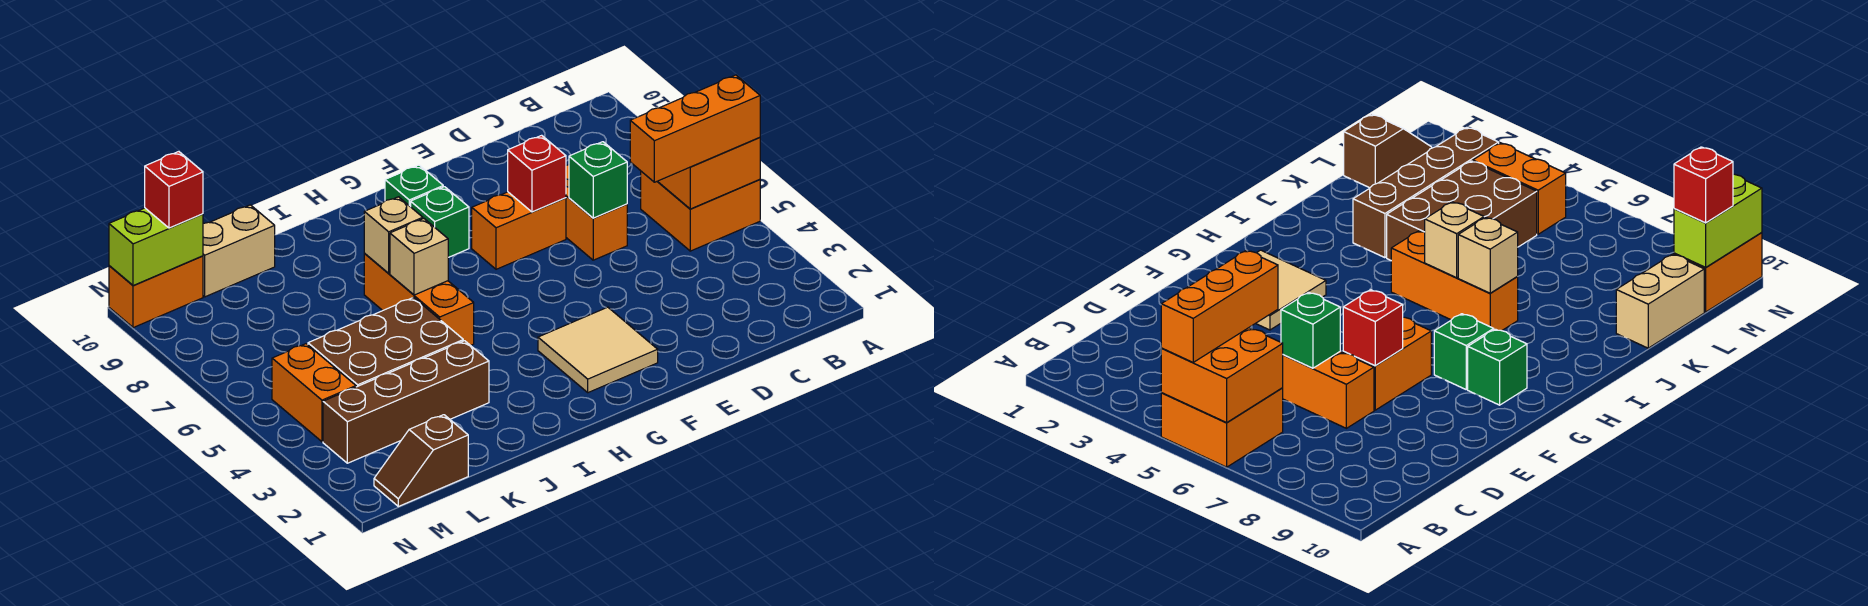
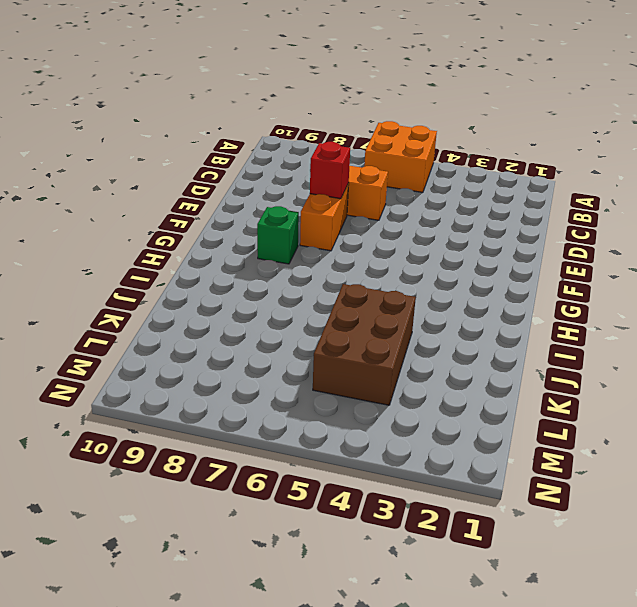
none -> tan tile F2:G3 level 1
none -> green brick G9 level 1
none -> orange brick I5:I7 level 1

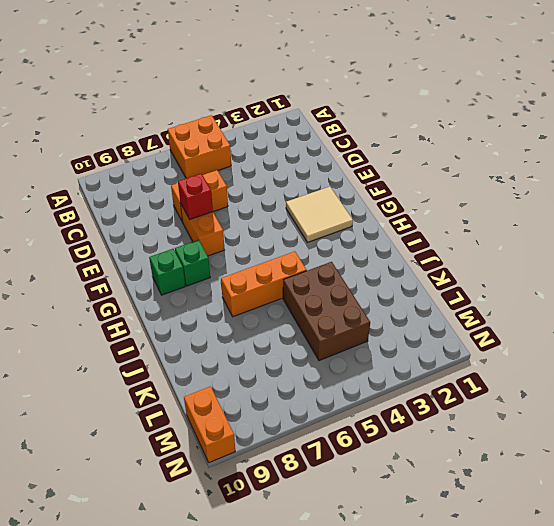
none -> brown brick J3:M3 level 1
none -> tan brick K10:L10 level 1
none -> brown slope L1:M1 level 1 top L

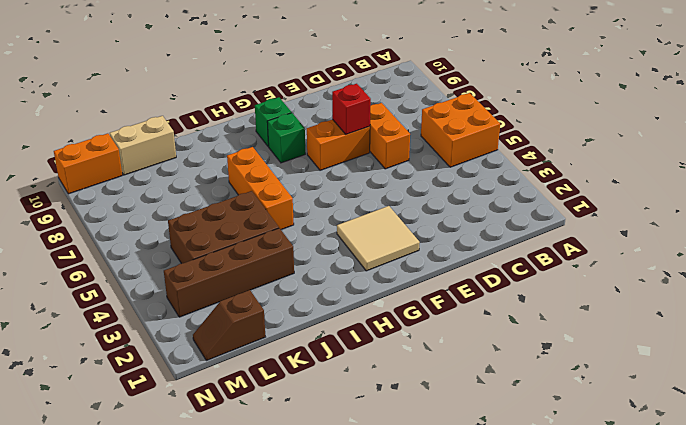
none -> orange brick M4:M5 level 1
none -> orange brick A5:B6 level 2
none -> green brick D6 level 2

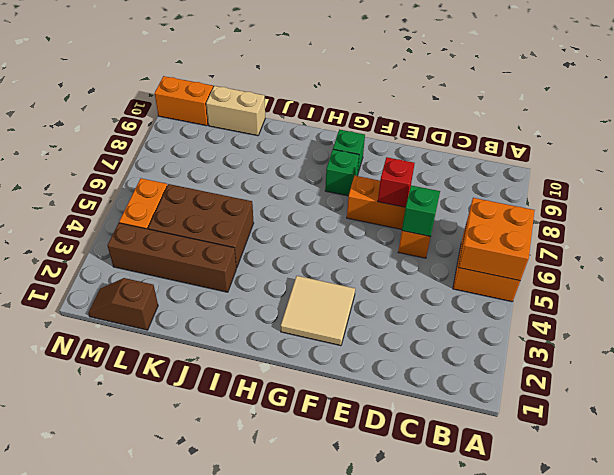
none -> orange brick I5:I7 level 1
none -> tan brick I6 level 2
none -> tan brick I7 level 2

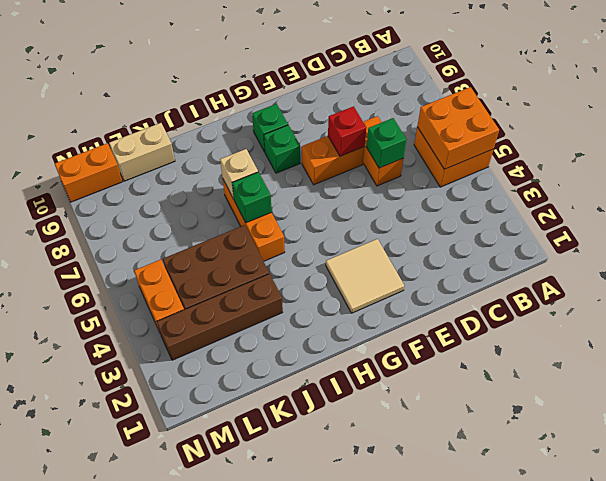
green brick I6 level 2 -> tan brick I6 level 2
none -> brown slope L1:M1 level 1 top L
none -> lime brick M10:N10 level 2
none -> orange brick A5:C5 level 3

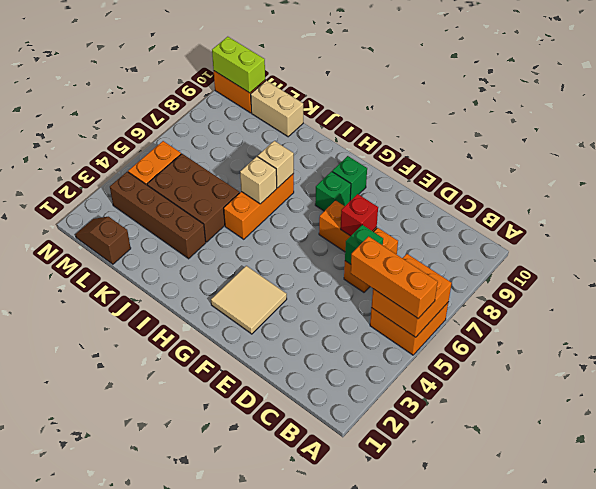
none -> red brick M10 level 3

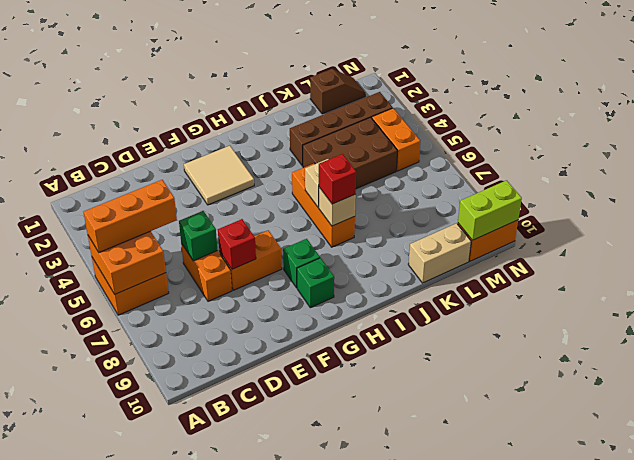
red brick I7 level 3 -> red brick M10 level 3

